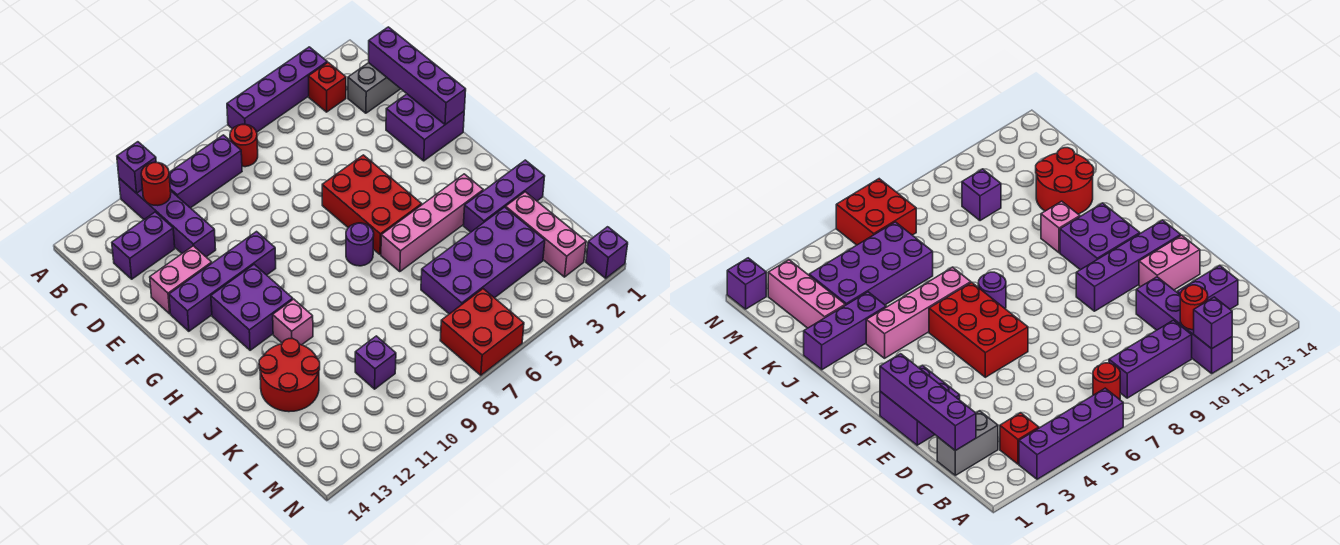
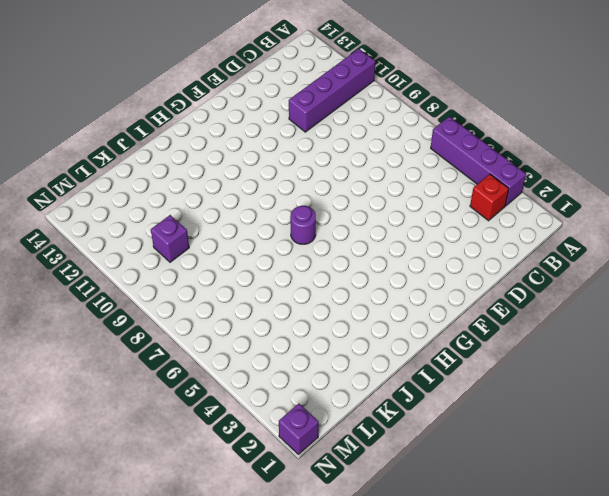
none -> red round brick B7 level 1
none -> purple brick B8:B10 level 1
none -> grey brick C1:C2 level 1

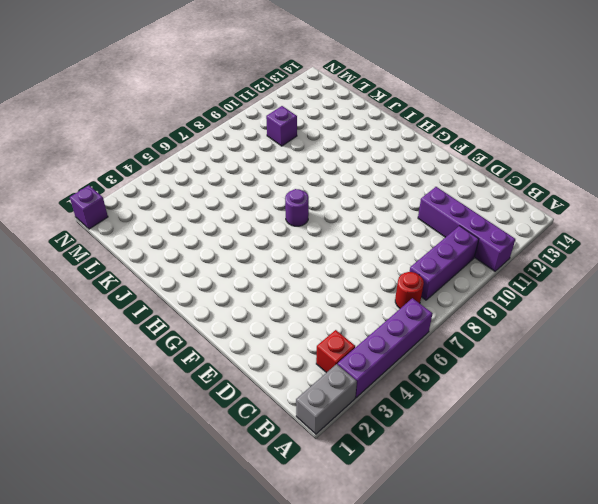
grey brick A1:A2 level 1 -> grey brick C1:C2 level 1
none -> purple brick C12:C13 level 1
none -> purple brick E1:F2 level 1
none -> pink brick E12:E13 level 1

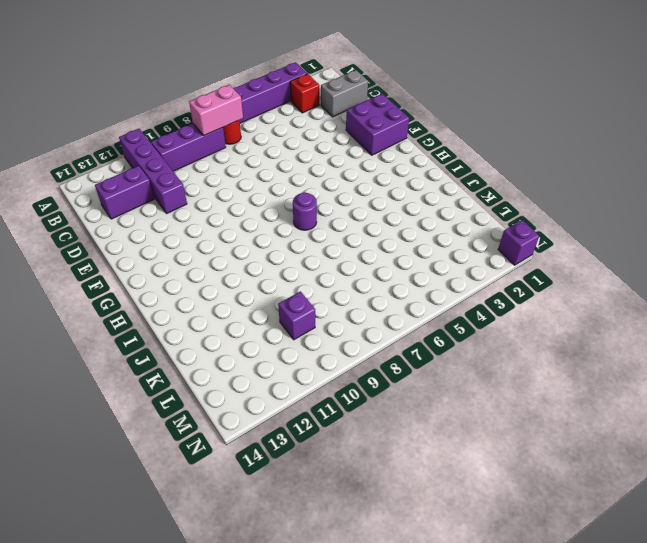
pink brick B7:B8 level 2 -> pink brick E12:E13 level 1
none -> red brick F5:H6 level 1
none -> purple brick F10:F13 level 1
none -> purple brick G11:H12 level 1

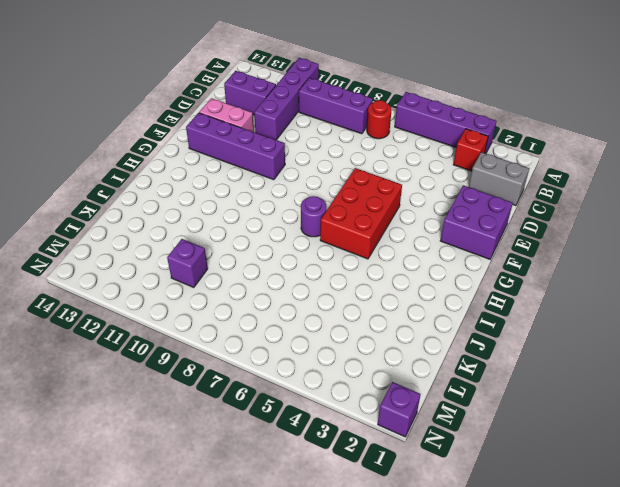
none -> purple brick G11:H12 level 1
none -> pink brick I3:I6 level 1
none -> pink brick I11 level 1

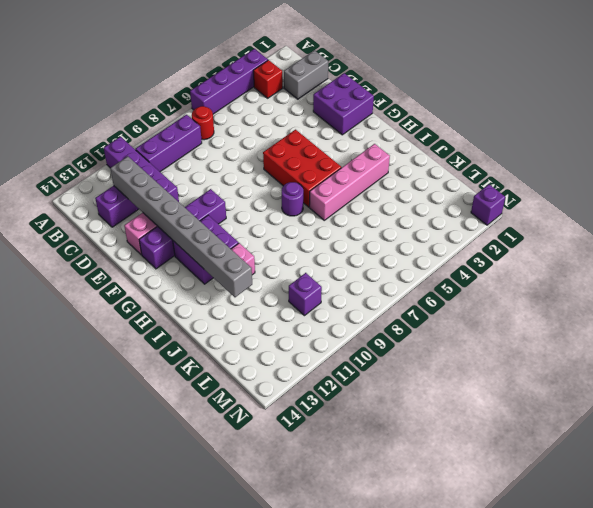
grey brick C12:J12 level 2 -> none
none -> purple brick J1:J3 level 1
none -> red round brick J12:K13 level 1
none -> pink brick K2:M2 level 1

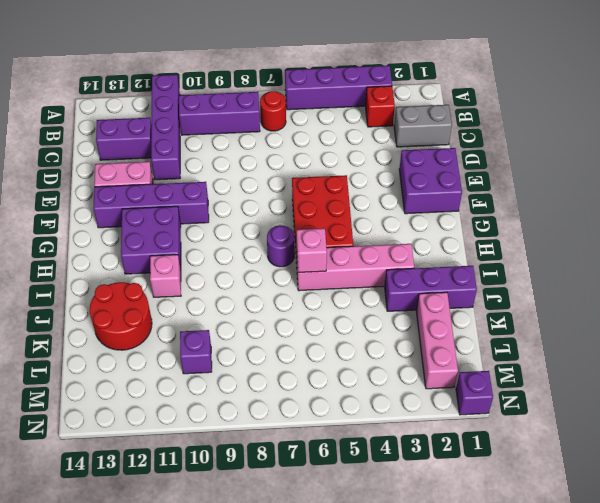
pink brick I6 level 2 -> none
none -> purple brick K3:L6 level 1
none -> red brick M6:N7 level 1
none -> purple brick A11 level 2

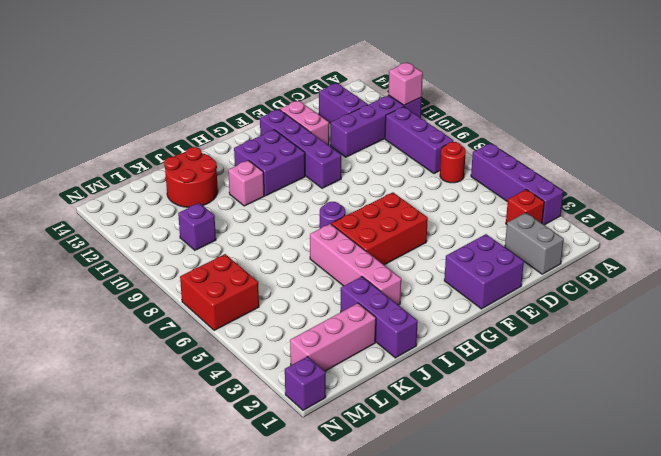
pink brick A11 level 2 -> purple brick A11 level 2
none -> purple brick K3:L6 level 1
none -> red round brick B11 level 2
none -> purple brick C1:F1 level 2

